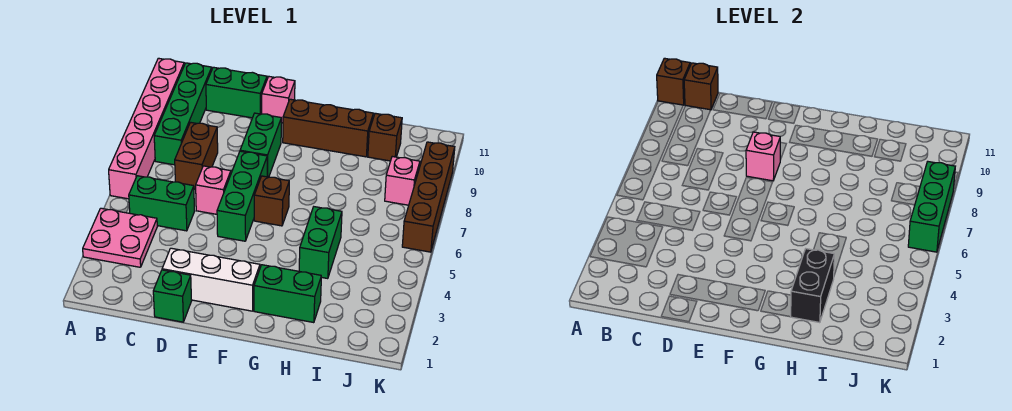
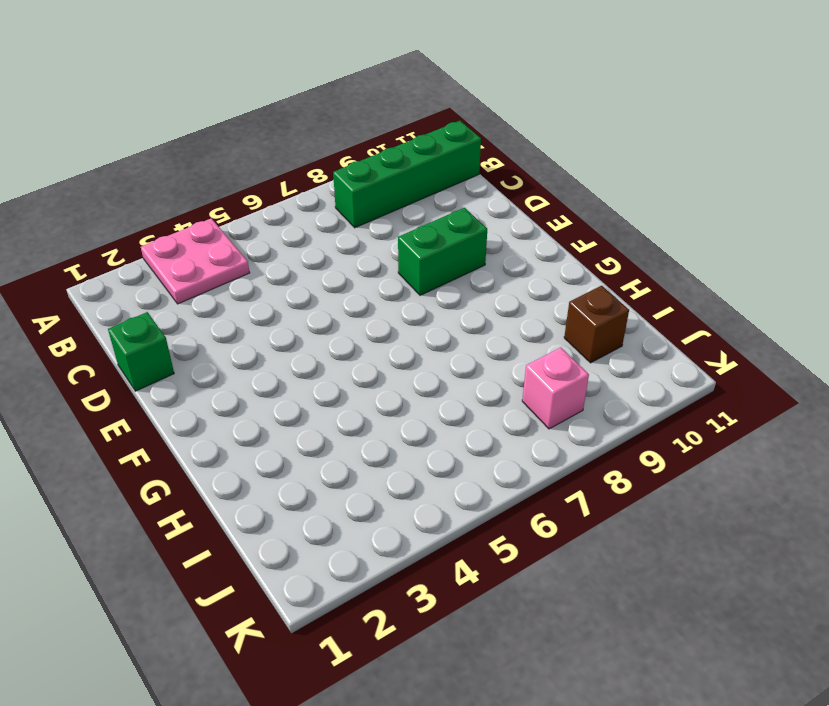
none -> pink brick A6:A11 level 1
none -> green brick B5:C5 level 1
none -> brown brick C7:C8 level 1

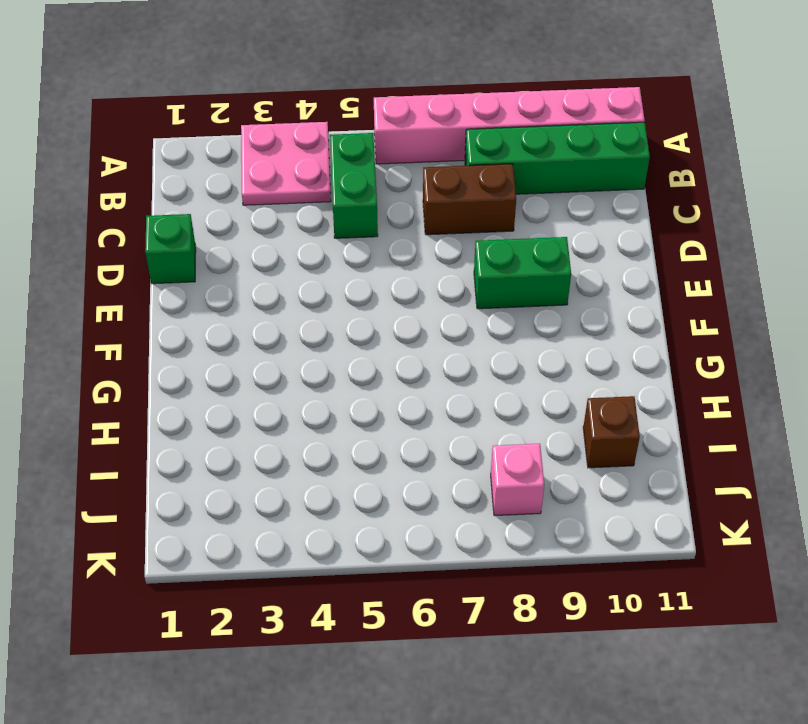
none -> green brick C11:D11 level 1
none -> white brick D2:F2 level 1
none -> pink brick D6 level 1

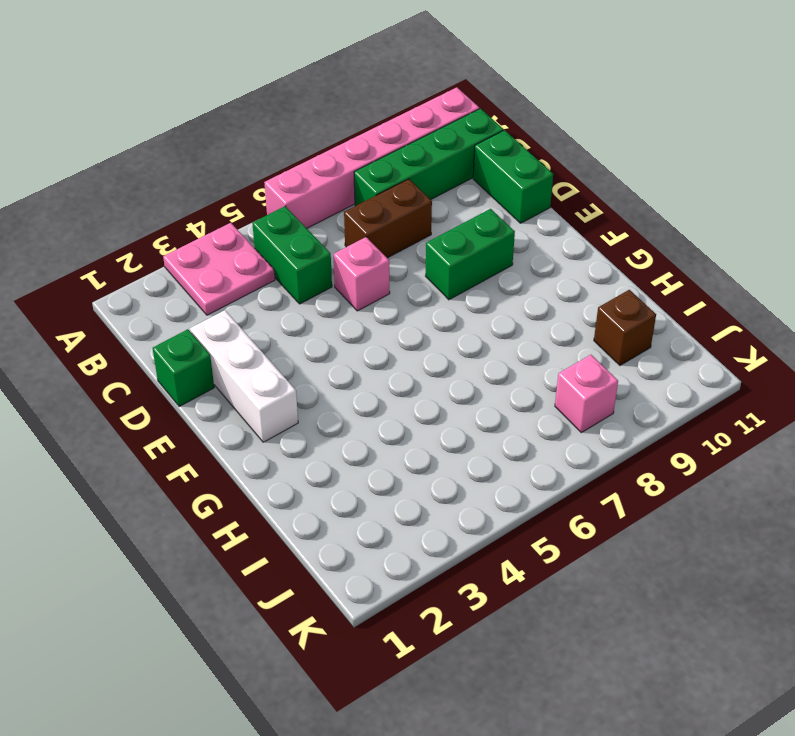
none -> green brick E5:E7 level 1
none -> pink brick E11 level 1
none -> brown brick F6 level 1

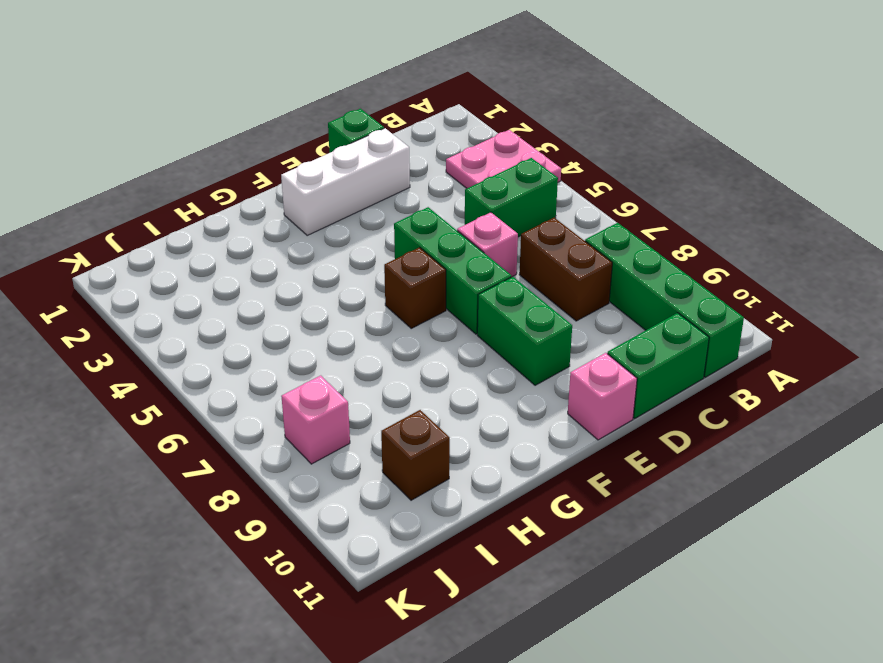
none -> pink brick A6:A11 level 1
none -> brown brick F10:H10 level 1
none -> green brick G2:H2 level 1

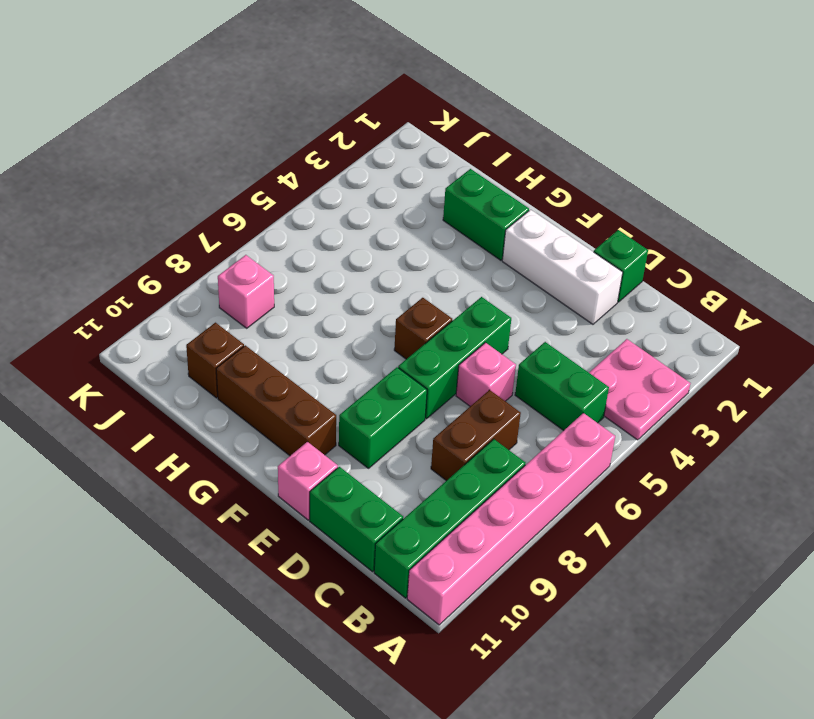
none -> green brick H4:H5 level 1
none -> brown brick K6:K9 level 1
none -> brown brick A11 level 2

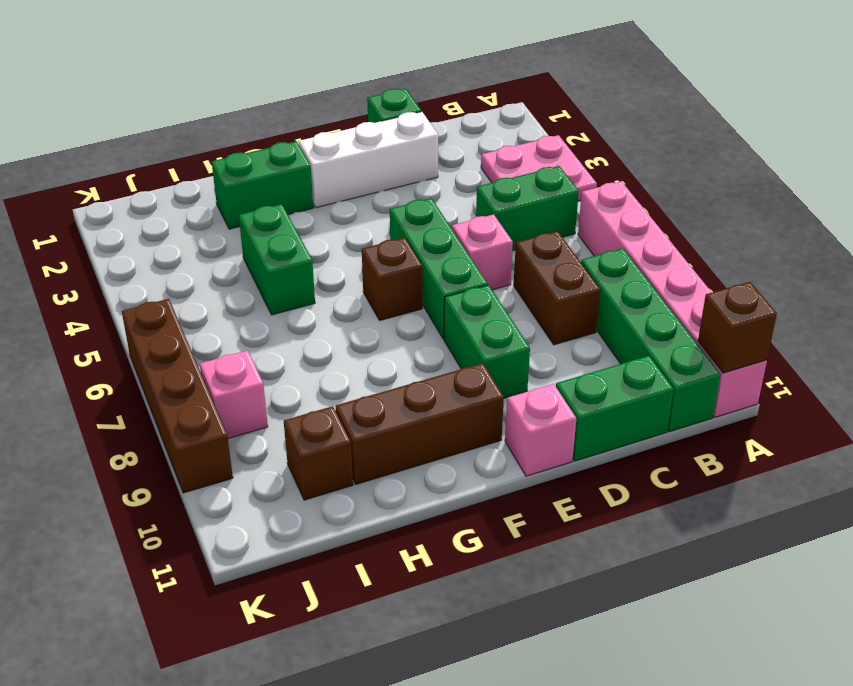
none -> brown brick B11 level 2
none -> pink brick E8 level 2
none -> black brick H2:H3 level 2

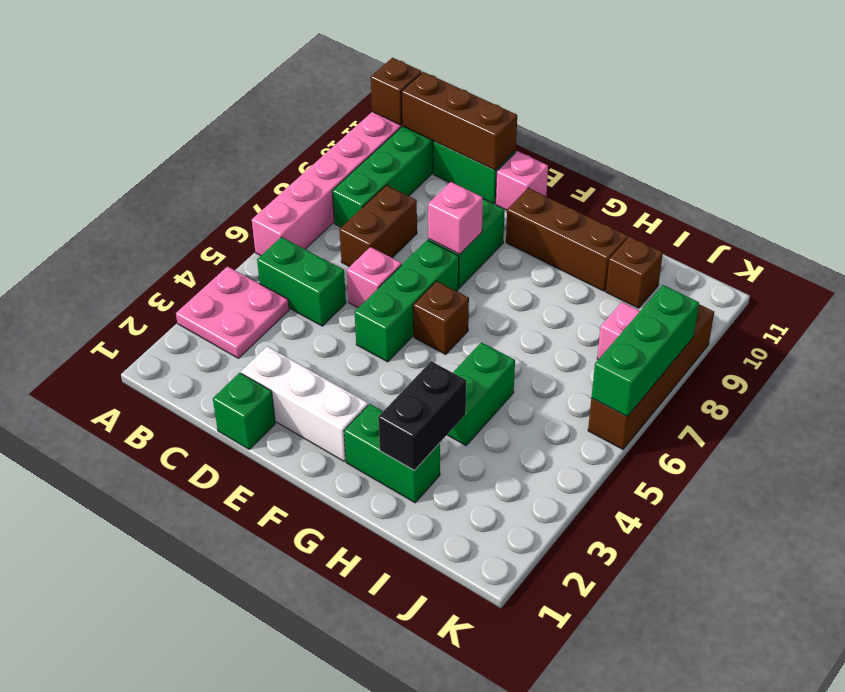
brown brick B11:D11 level 2 -> brown brick B11 level 2

